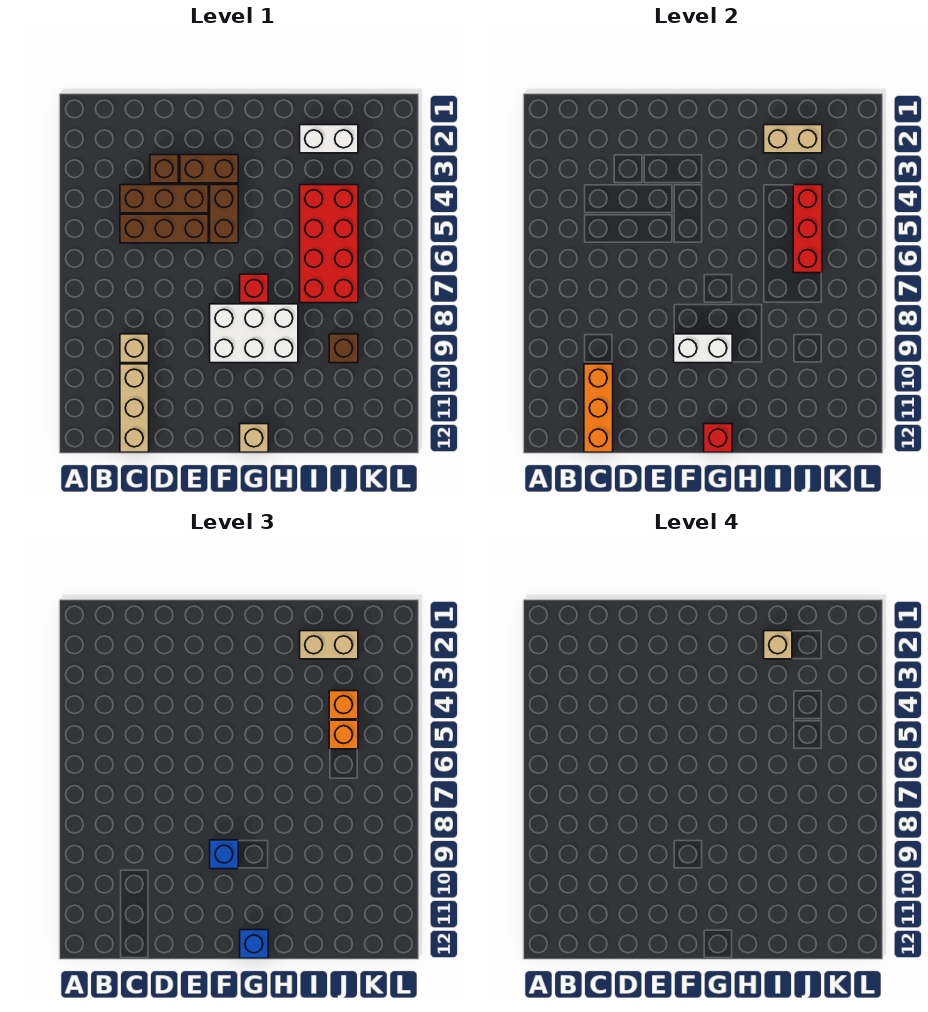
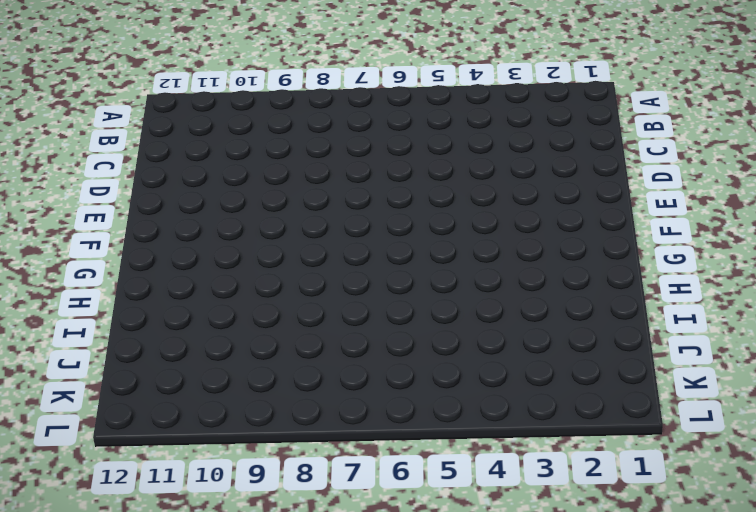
none -> brown brick C4:E4 level 1
none -> brown brick C5:E5 level 1
none -> tan brick C9 level 1

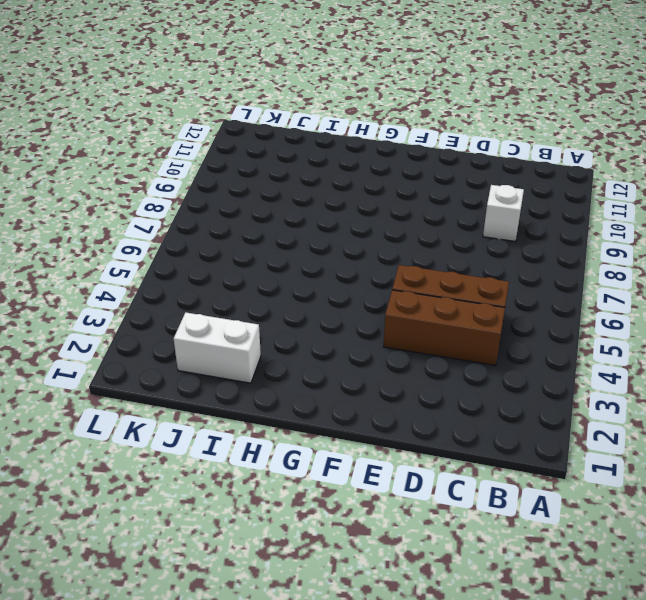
white brick C9 level 1 -> tan brick C9 level 1
none -> tan brick C10:C12 level 1
none -> brown brick D3 level 1
none -> brown brick E3:F3 level 1

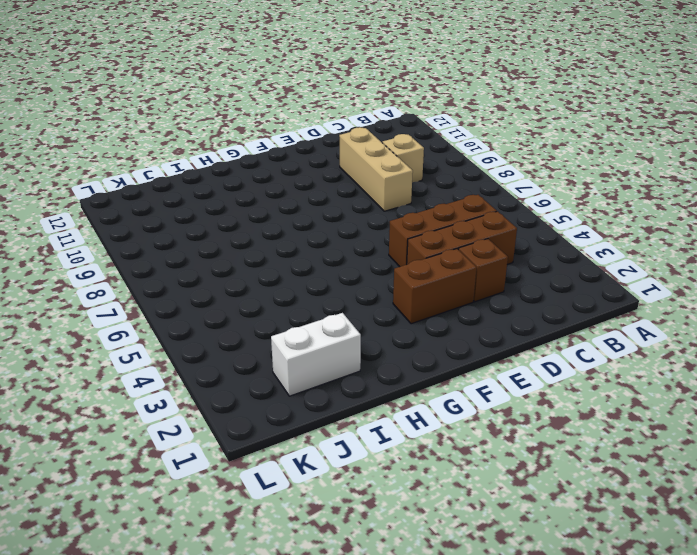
tan brick D8:D10 level 1 -> tan brick C10:C12 level 1
none -> brown brick F4:F5 level 1
none -> white brick F8:H9 level 1
none -> red brick G7 level 1

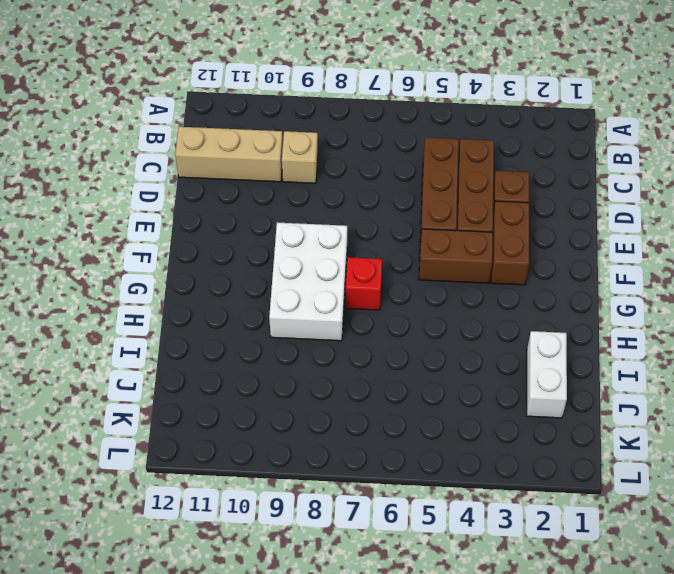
none -> tan brick G12 level 1
none -> red brick I4:J7 level 1
none -> brown brick J9 level 1

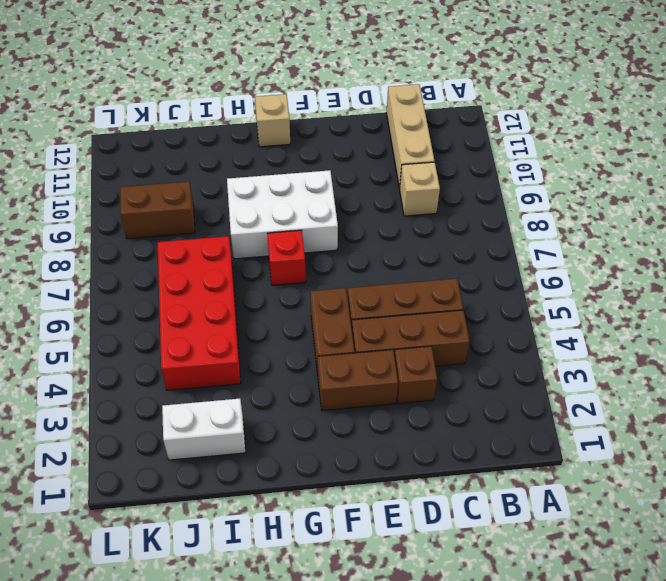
brown brick J9:K9 level 1 -> brown brick J9 level 1
none -> orange brick C10:C12 level 2
none -> white brick F9:G9 level 2
none -> red brick G12 level 2

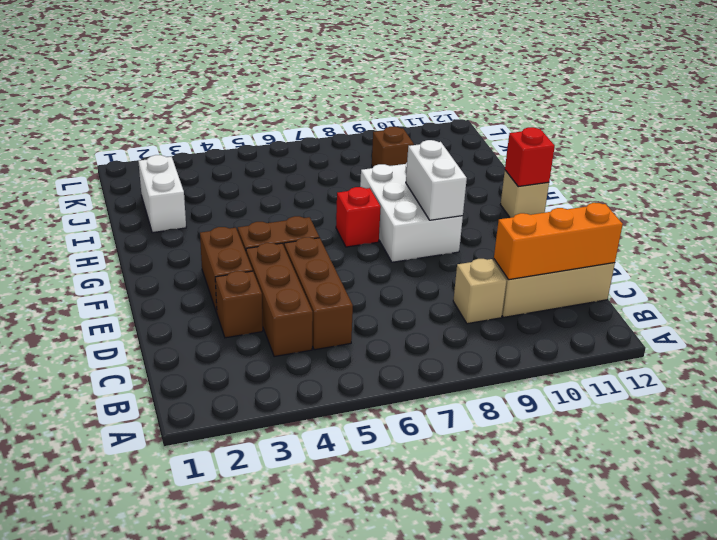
none -> red brick I4:J7 level 1
none -> tan brick I2:J2 level 2
none -> red brick J4:J6 level 2

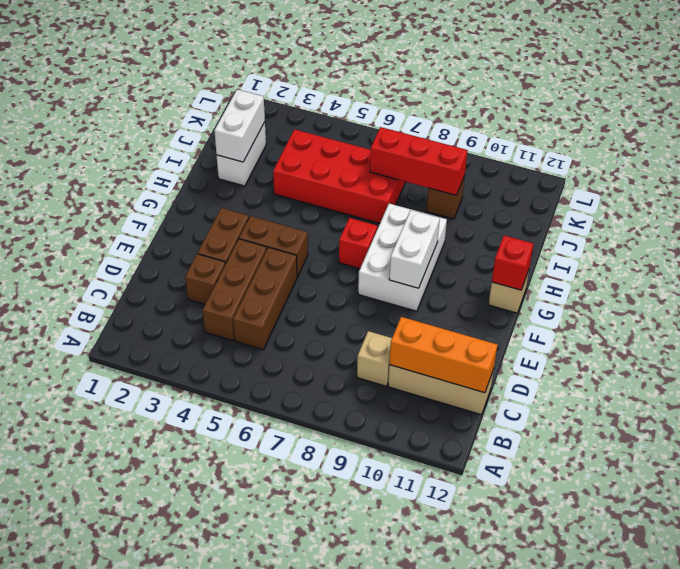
white brick I2:J2 level 2 -> tan brick I2:J2 level 2
red brick J7:J9 level 2 -> red brick J4:J6 level 2
none -> blue brick F9 level 3
none -> blue brick G12 level 3
none -> tan brick I2:J2 level 3

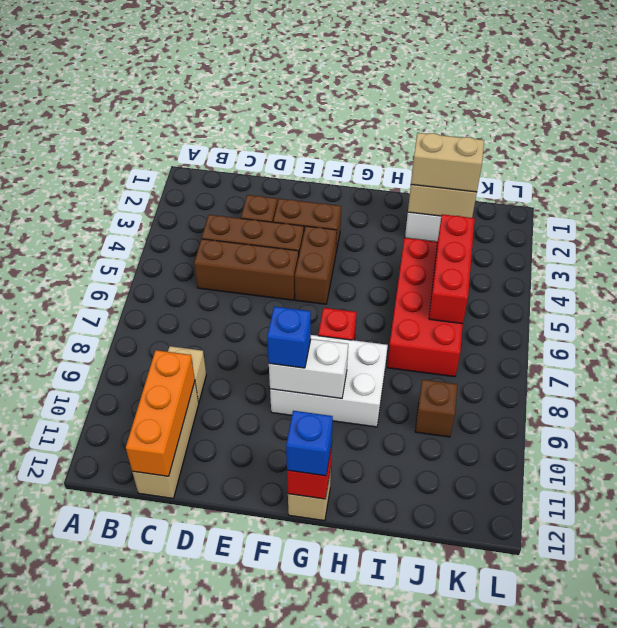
none -> orange brick J4 level 3
none -> orange brick J5 level 3
none -> tan brick I2 level 4

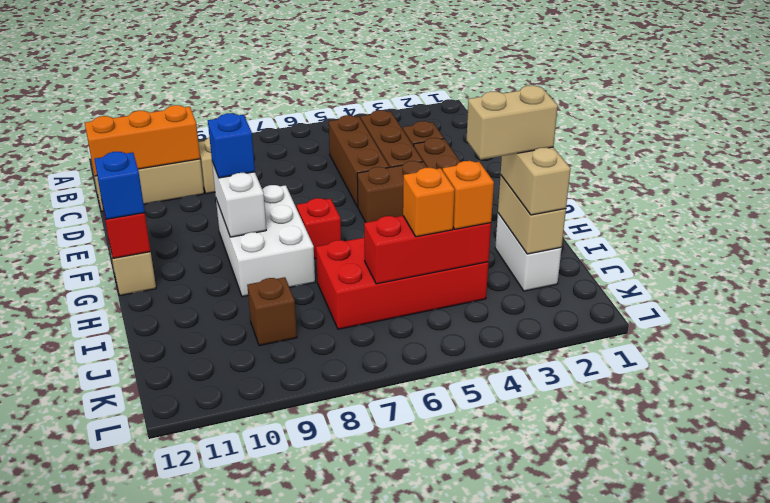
tan brick I2:I3 level 4 -> tan brick I2 level 4

